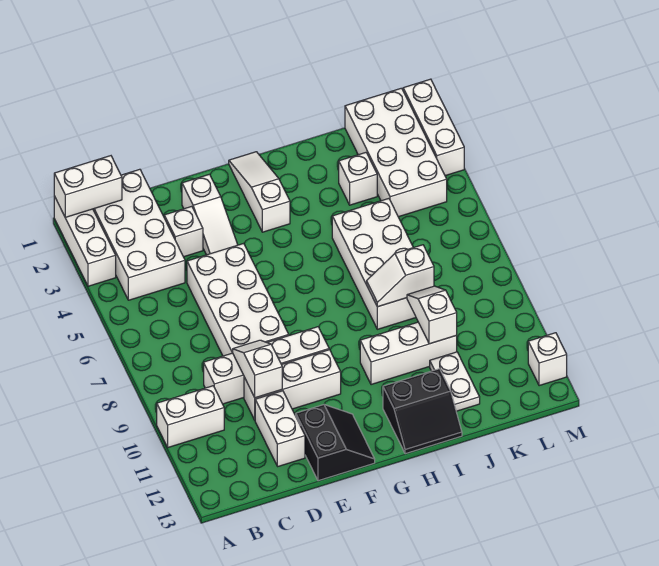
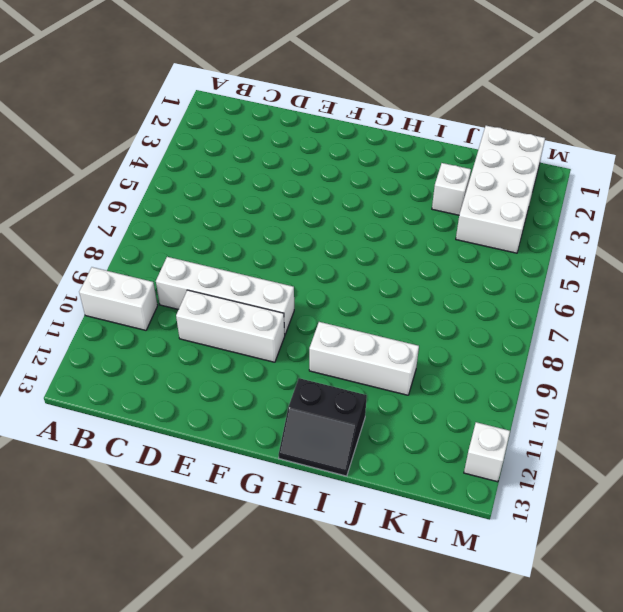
none -> white brick A1:A3 level 1
none -> white brick B1:C4 level 1
none -> white brick D3 level 1

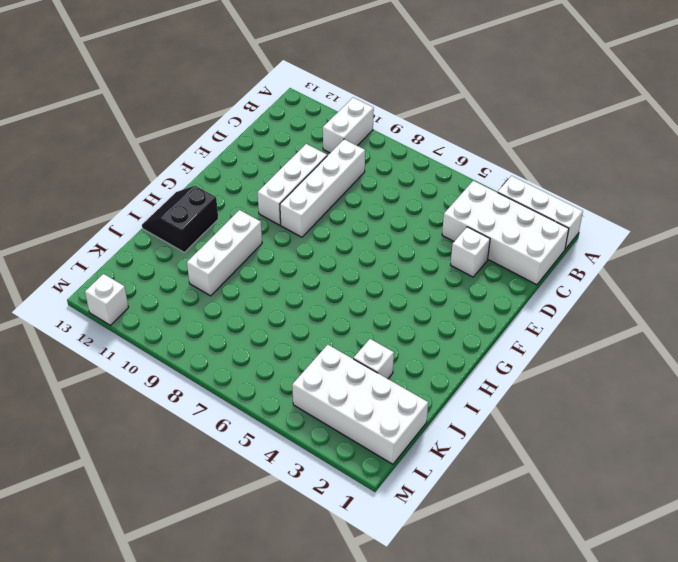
none -> white brick D5:E8 level 1
none -> white brick D11:D12 level 1
none -> white slope E2:E4 level 1 top 2

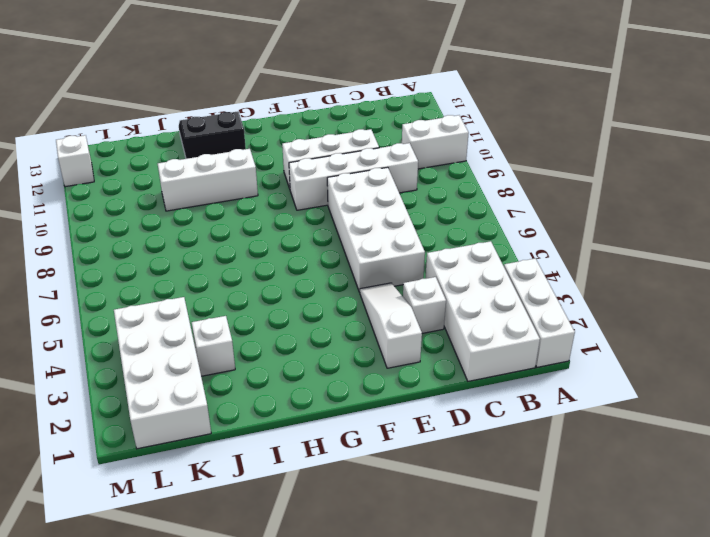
none -> white brick D11:D12 level 1
none -> black slope E12:F13 level 1 top E
none -> white slope G1:G3 level 1 top 3

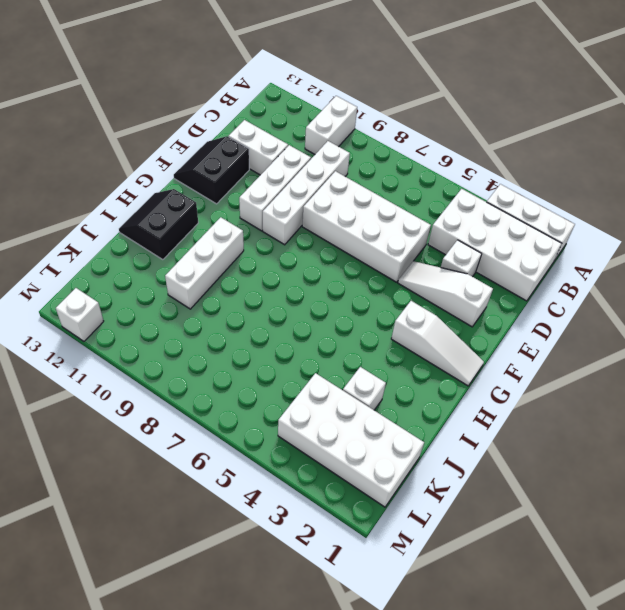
black slope E12:F13 level 1 top 12 -> black slope E12:F13 level 1 top E
none -> white brick I5:J8 level 1
none -> white plate J11:J12 level 1
none -> white brick M1:M3 level 1

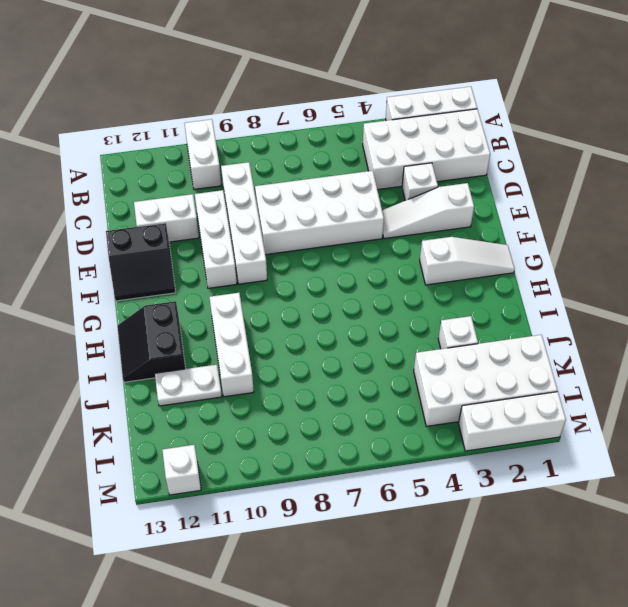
none -> white brick I5:J8 level 1
none -> white brick A1:B1 level 2
none -> white slope D9:D10 level 2 top 10

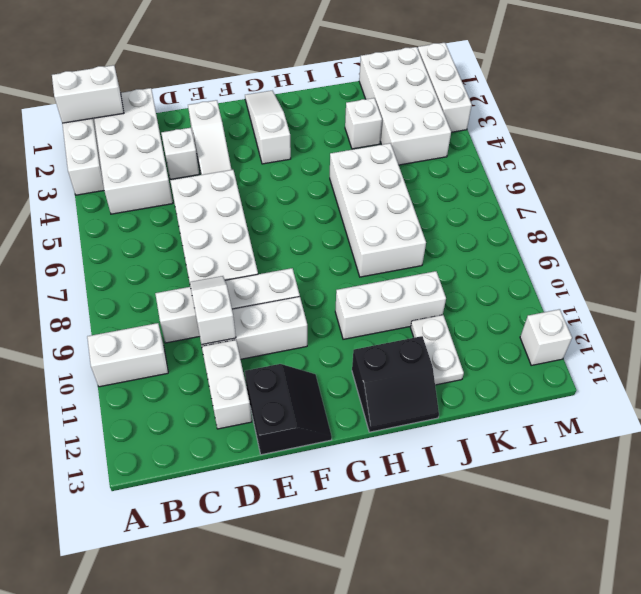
none -> white slope I8:J8 level 2 top J
none -> white slope J9:J10 level 2 top 10

